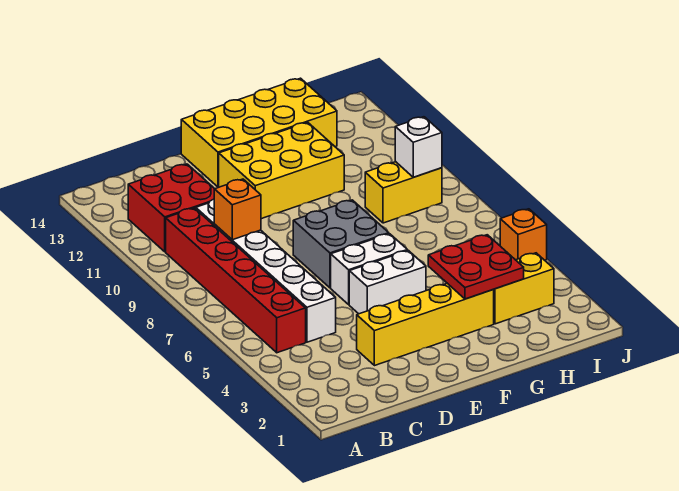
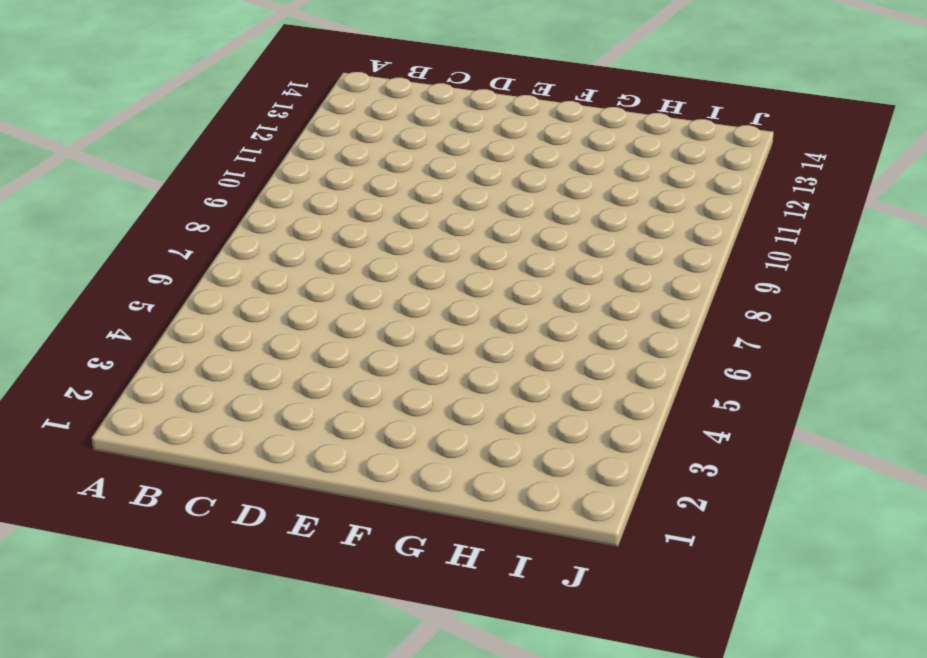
none -> red brick B5:B10 level 1
none -> red brick B11:C12 level 1
none -> white brick C5:C10 level 1

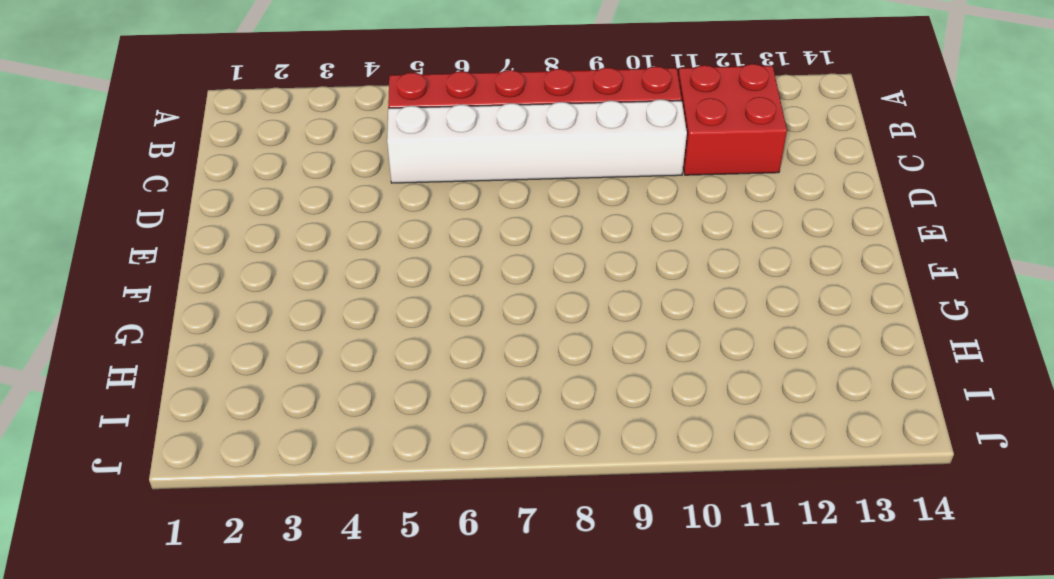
none -> yellow brick D3:G3 level 1
none -> white brick E5:F5 level 1
none -> white brick E6:F6 level 1

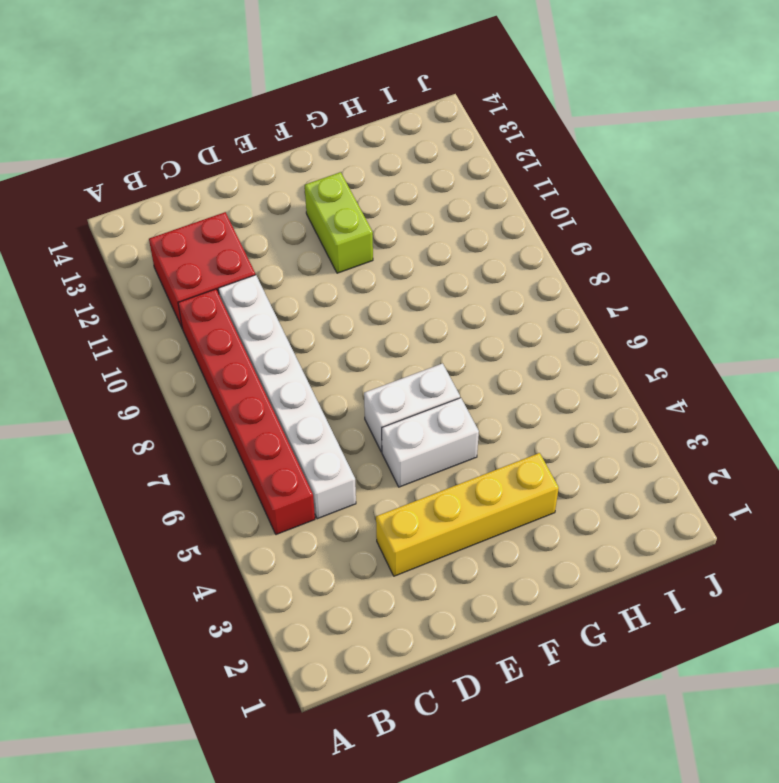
lime brick F11:F12 level 1 -> yellow brick E11:G12 level 1
none -> grey brick E7:F8 level 1
none -> yellow brick E13:H14 level 1
none -> yellow brick H3:I3 level 1

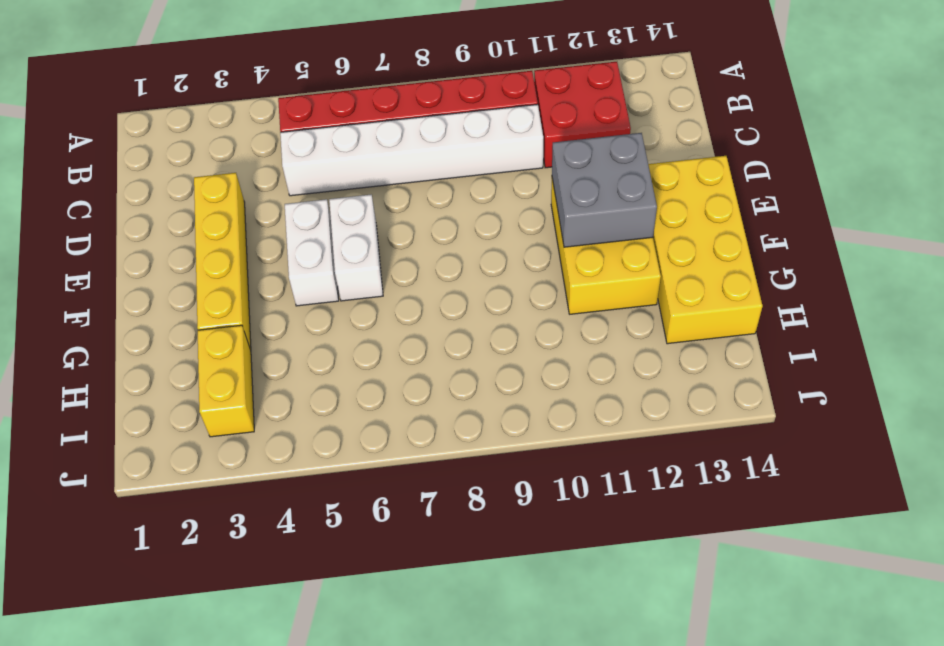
grey brick E11:F12 level 2 -> grey brick E7:F8 level 1
none -> yellow brick H9:I9 level 1
none -> orange brick J5 level 1
none -> orange brick C9 level 2

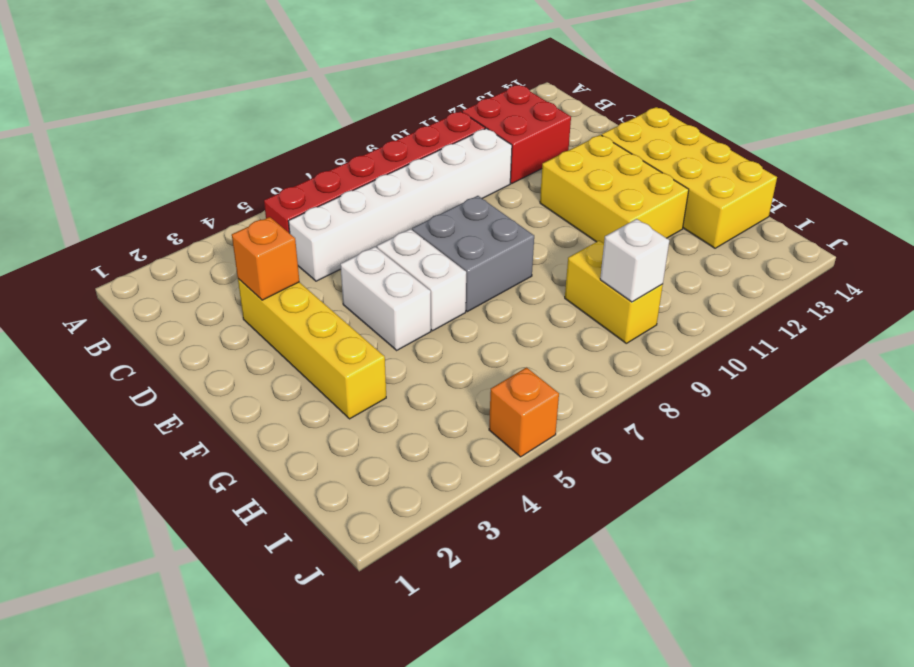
orange brick D3 level 2 -> orange brick C9 level 2
none -> yellow brick H3:I3 level 1
none -> red plate G3:H4 level 2

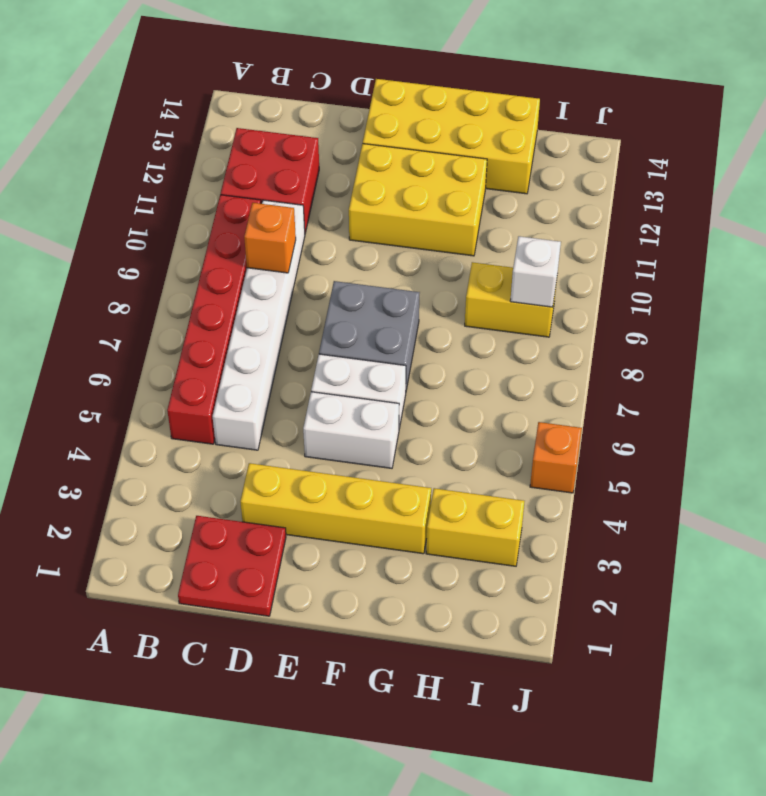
red plate C1:D2 level 1 -> red plate G3:H4 level 2

